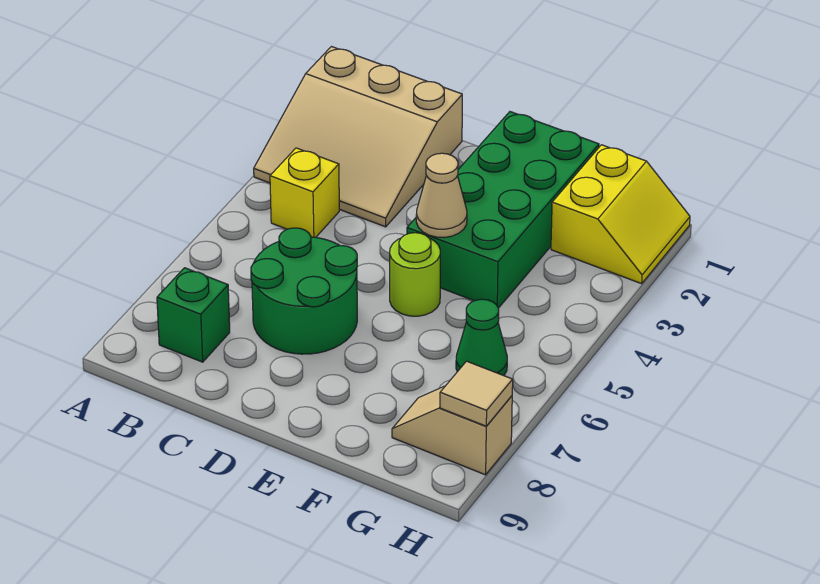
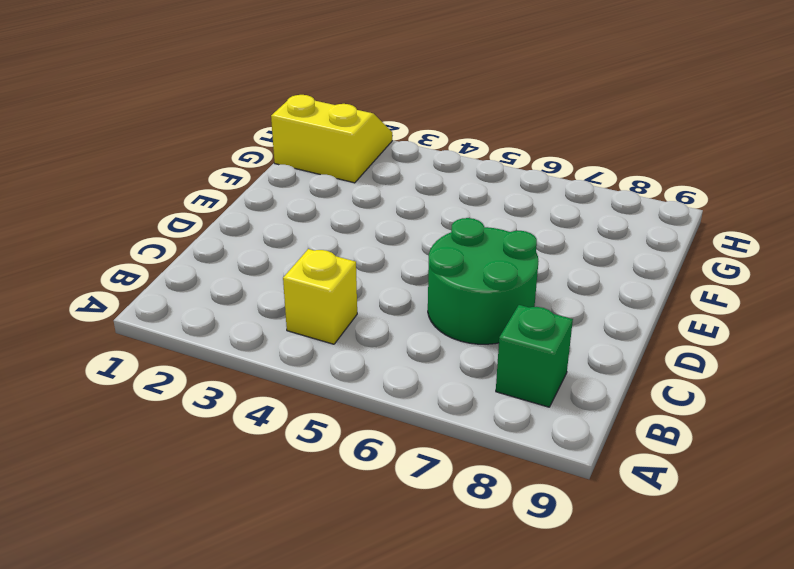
none -> tan slope A1:C3 level 1 top 1
none -> green brick E1:F4 level 1

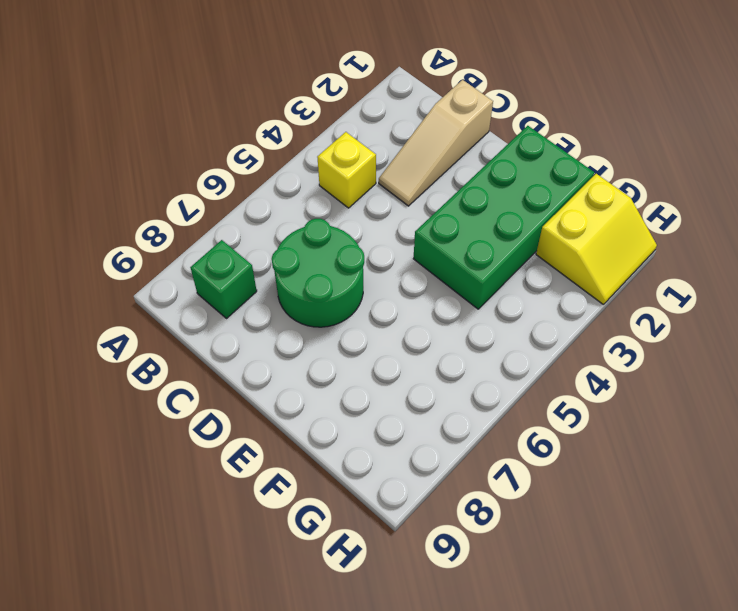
tan slope C1:C3 level 1 top 1 -> tan slope A1:C3 level 1 top 1
none -> lime round brick E5 level 1
none -> green cone G6 level 1

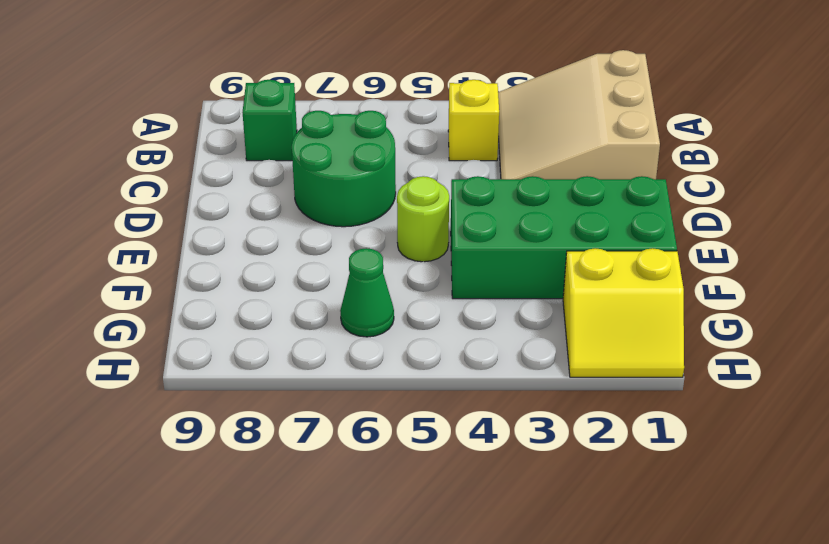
none -> tan slope G8:H8 level 1 top H
none -> tan cone E4 level 2

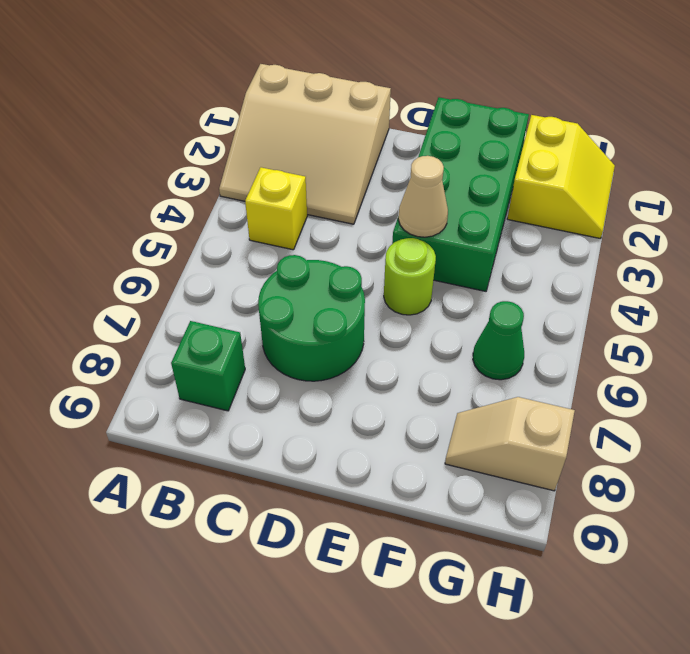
none -> tan tile H8 level 2

